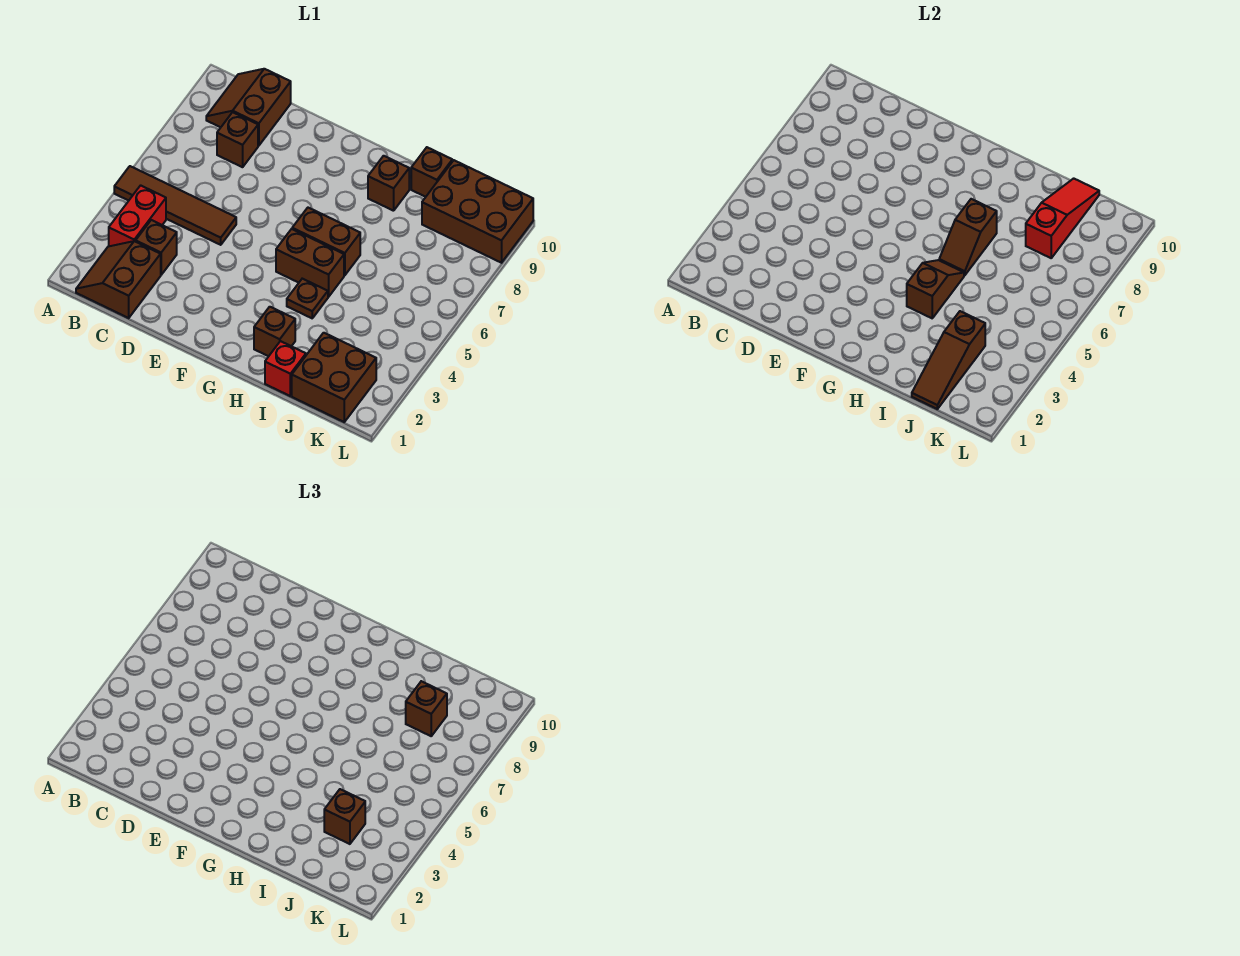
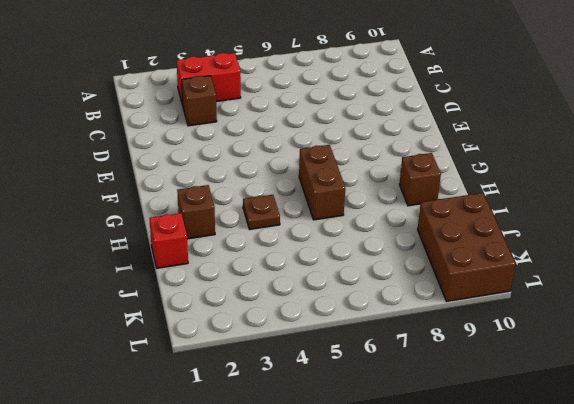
none -> brown tile A5:D5 level 1
none -> brown slope B1:C2 level 1 top C
none -> brown slope B9:C10 level 1 top C

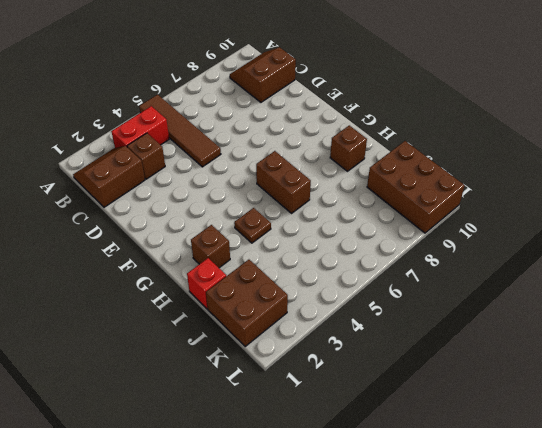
none -> brown brick C8 level 1
none -> brown brick G5:H5 level 1
none -> brown brick I10 level 1

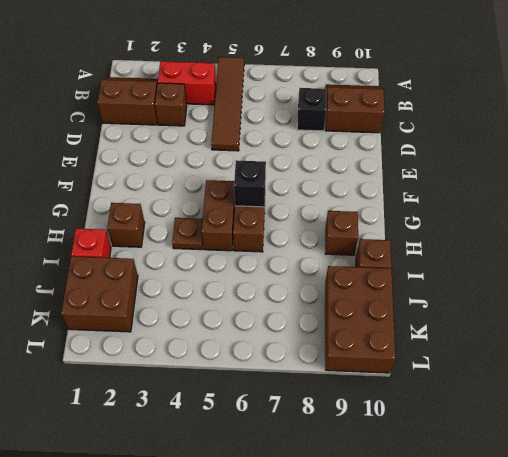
black brick C8 level 1 -> brown brick C8 level 1
black brick G6 level 2 -> none
none -> brown slope H4:H5 level 2 top 4
none -> brown slope H6:H7 level 2 top 7
none -> brown slope J1:J3 level 2 top 3

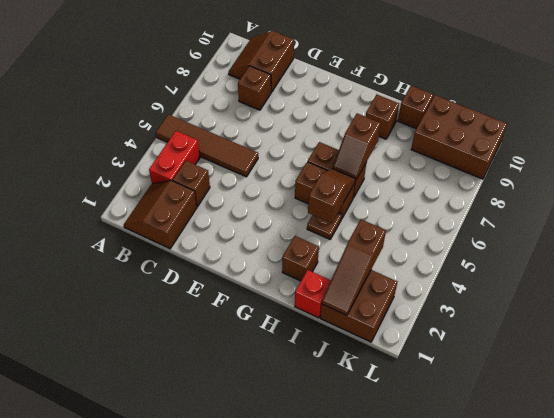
none -> red slope J8:J10 level 2 top 8
none -> brown brick J3 level 3
none -> brown brick J8 level 3

